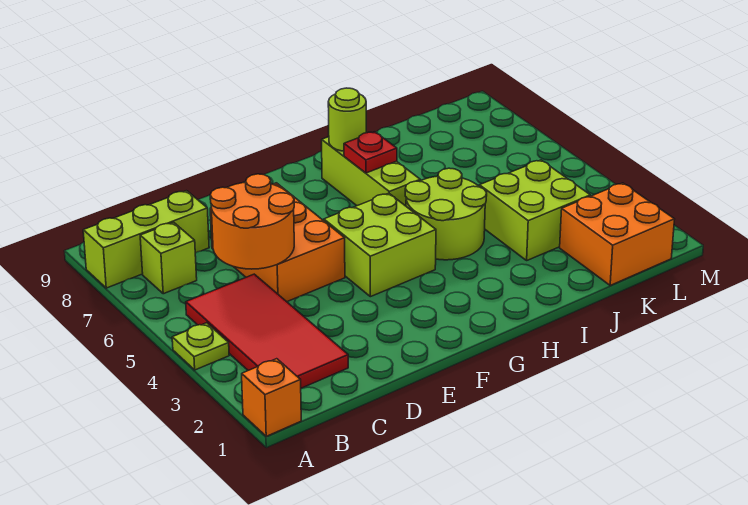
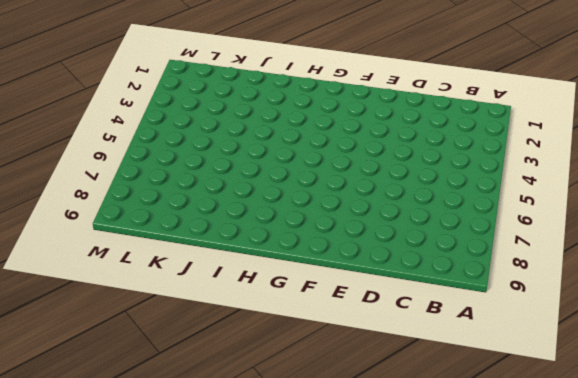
none -> orange brick A1 level 1
none -> lime plate A4 level 1
none -> lime brick A8:C8 level 1

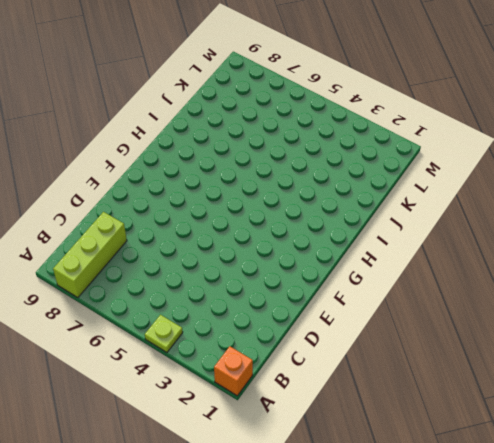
none -> red tile B2:C5 level 1
none -> lime brick B7 level 1
none -> orange brick D5:E7 level 1

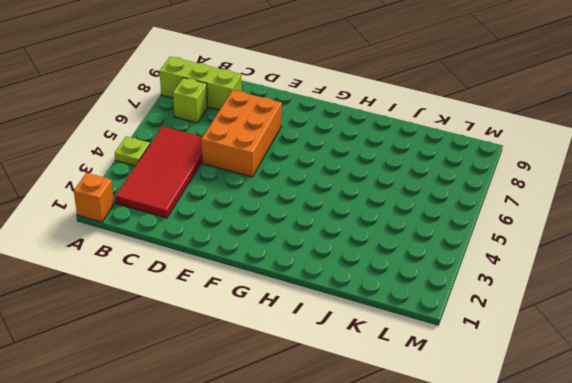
none -> lime brick F4:G5 level 1
none -> lime round brick H4:I5 level 1
none -> lime brick H6:H8 level 1

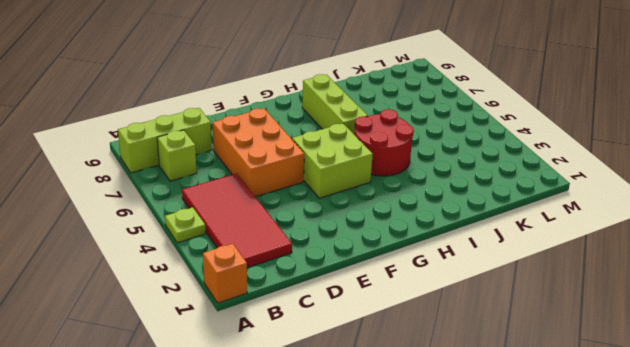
red round brick H4:I5 level 1 -> lime round brick H4:I5 level 1
none -> lime brick J3:K4 level 1
none -> orange brick K1:L2 level 1
none -> orange round brick C5:D6 level 2

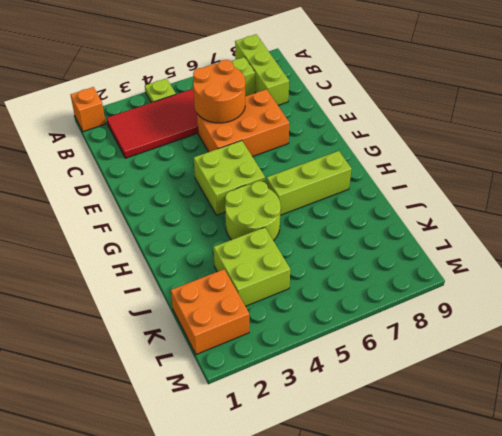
none -> red plate H7 level 2
none -> lime round brick H8 level 2

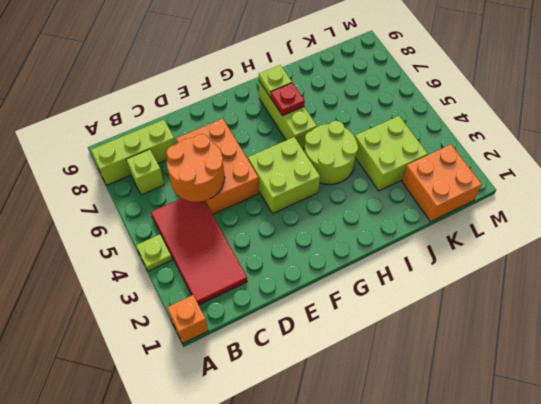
lime plate H8 level 2 -> lime round brick H8 level 2

